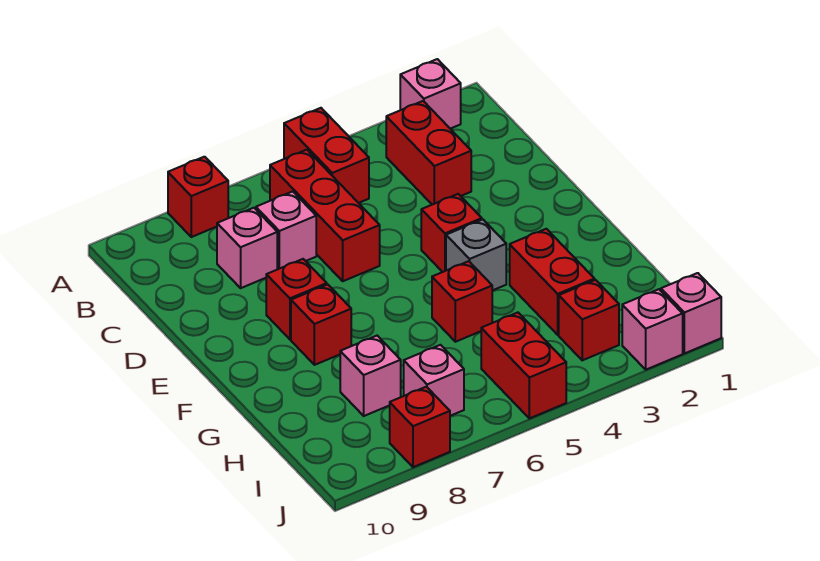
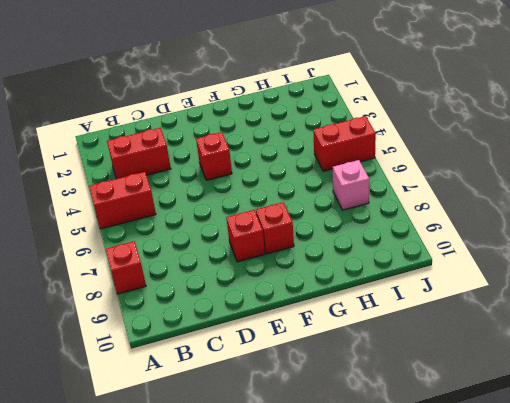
none -> pink brick A2 level 1
none -> red brick B6:D6 level 1
none -> pink brick C7 level 1

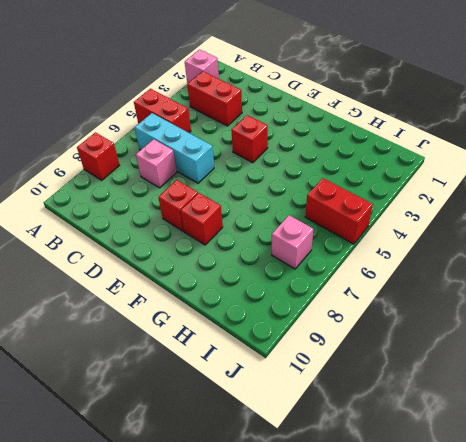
cyan brick B6:D6 level 1 -> red brick B6:D6 level 1
none -> pink brick C8 level 1
none -> grey brick F4 level 1
none -> red brick G3:H3 level 1

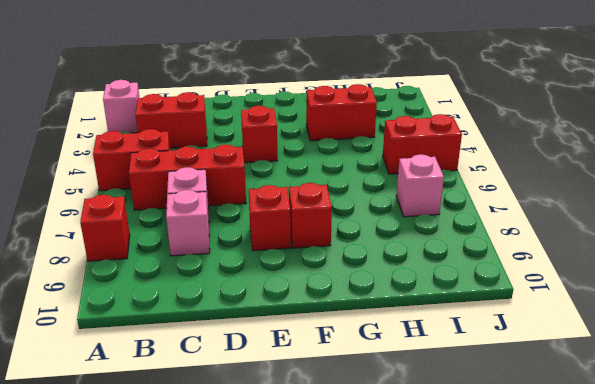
none -> grey brick F4 level 1
none -> red brick G5 level 1
none -> pink brick H8 level 1

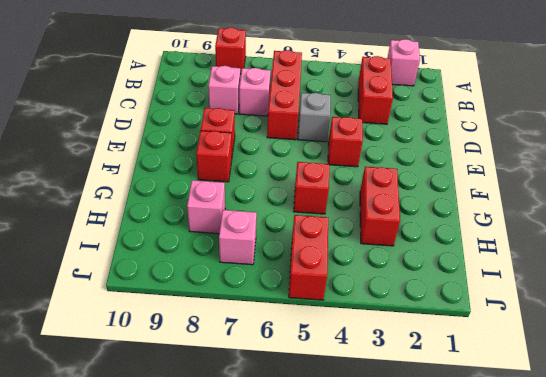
grey brick D5 level 1 -> grey brick F4 level 1
none -> red brick A5:B5 level 1
none -> red brick I3 level 1
none -> pink brick J1 level 1

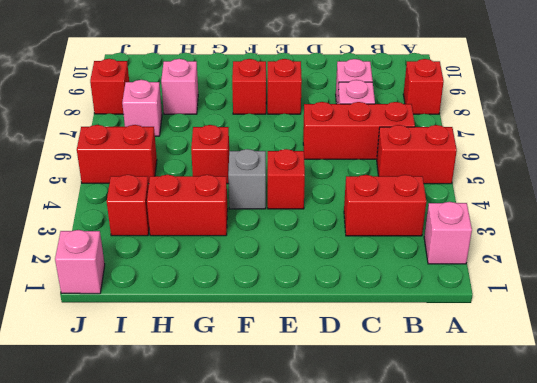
none -> pink brick J2 level 1

